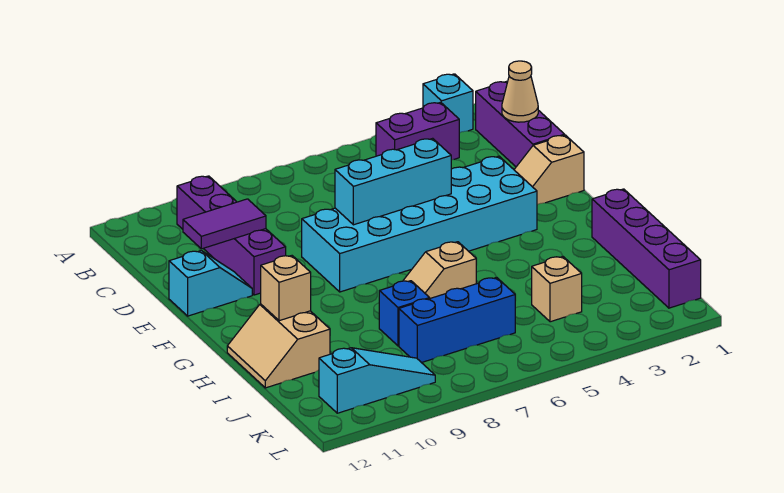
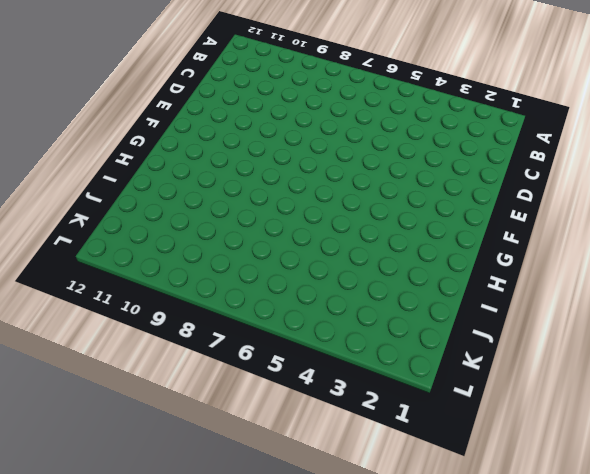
none -> cyan brick A2 level 1
none -> purple brick B1:D1 level 1
none -> purple brick B3:B4 level 1

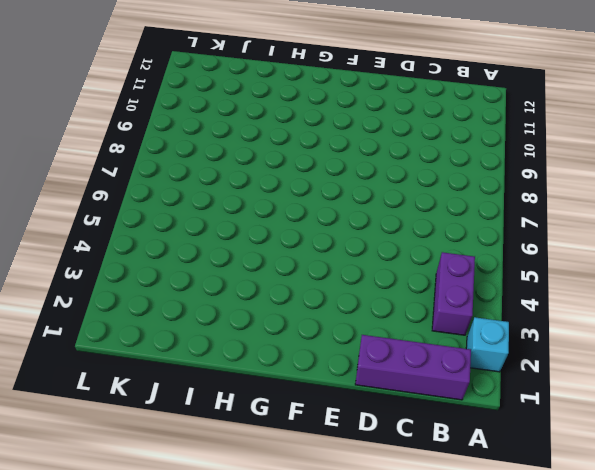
none -> purple brick B10:E10 level 1
none -> tan slope E1:E2 level 1 top 1
none -> cyan brick E3:F8 level 1

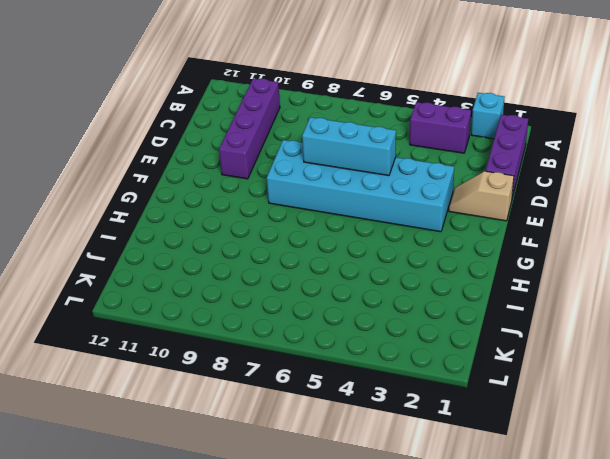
none -> cyan slope E11:E12 level 1 top 12
none -> purple brick H1:K1 level 1
none -> tan slope H6:H7 level 1 top 6

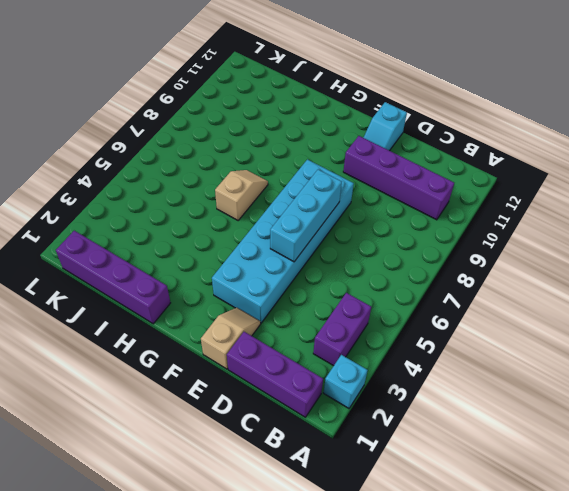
none -> tan slope H11:I12 level 1 top 11
none -> blue brick I8 level 1
none -> tan brick J4 level 1

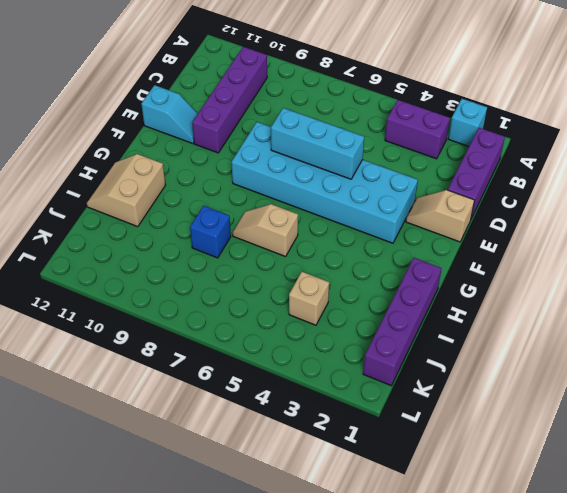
none -> blue brick J6:J8 level 1
none -> cyan slope K9:K11 level 1 top 11
none -> tan cone C1 level 2

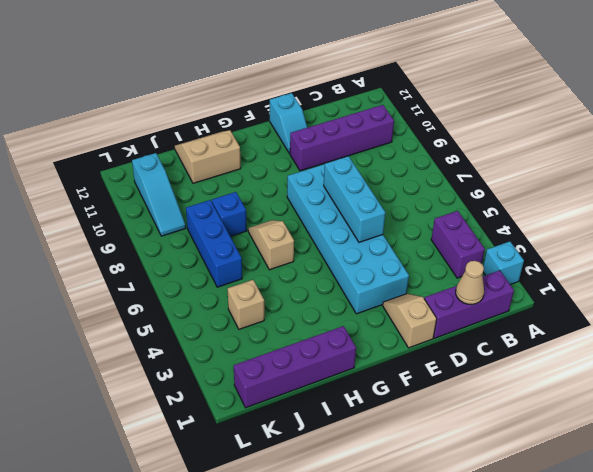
none -> purple tile D10:D11 level 2
none -> tan brick H11 level 2

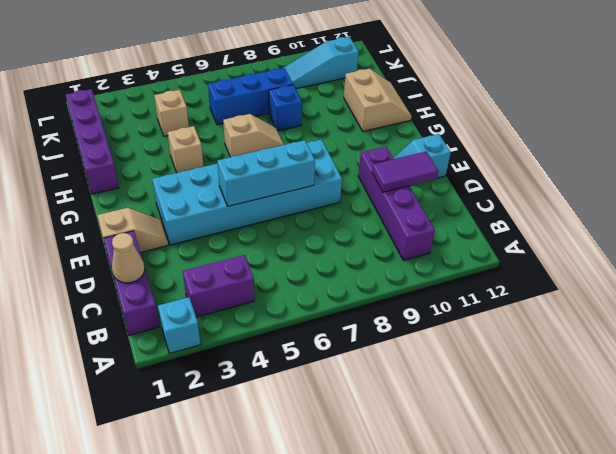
tan brick H4 level 1 -> tan brick H11 level 2

